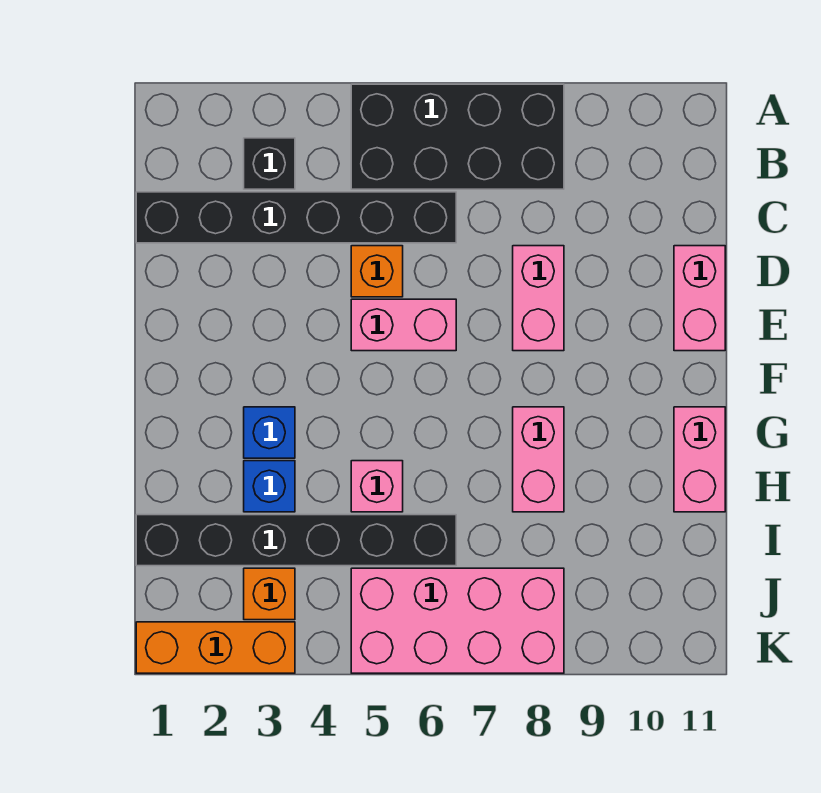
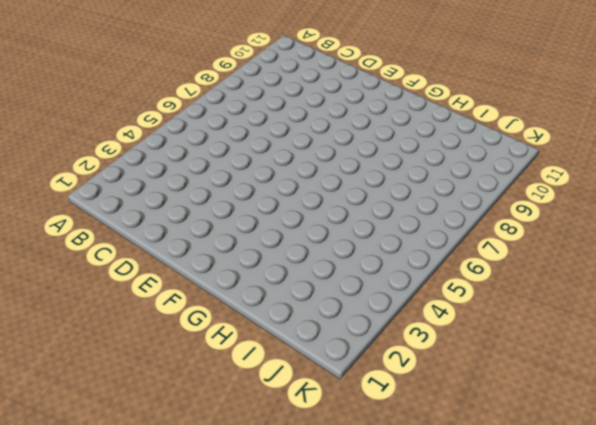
none -> black brick A5:B8 level 1
none -> black brick B3 level 1
none -> black brick C1:C6 level 1

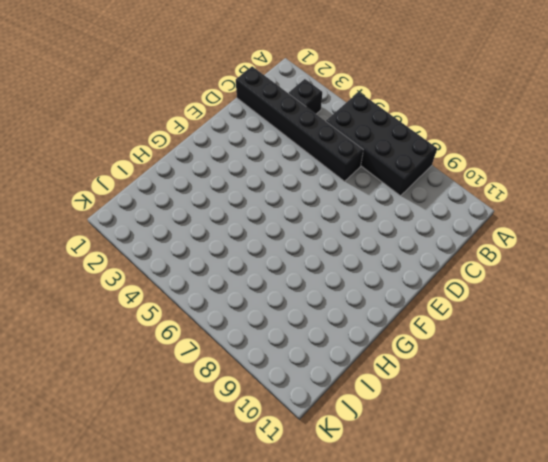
none -> orange brick D5 level 1
none -> pink brick D8:E8 level 1
none -> pink brick D11:E11 level 1

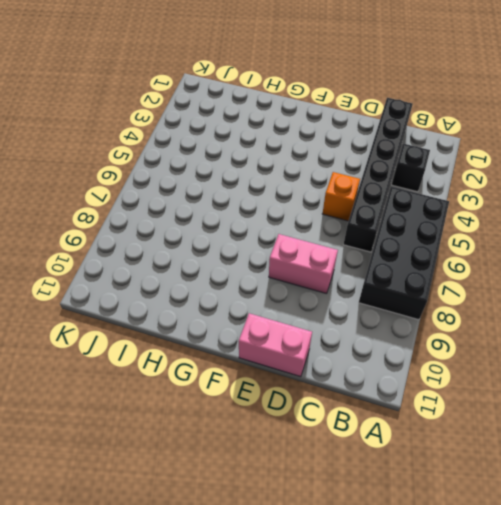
none -> pink brick E5:E6 level 1
none -> blue brick G3 level 1
none -> pink brick G8:H8 level 1

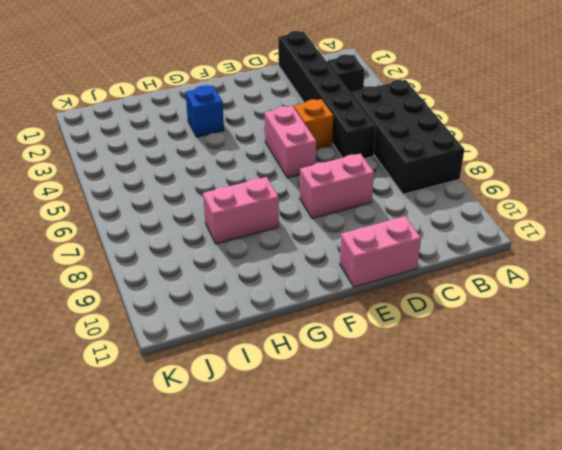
none -> pink brick G11:H11 level 1
none -> blue brick H3 level 1
none -> pink brick H5 level 1

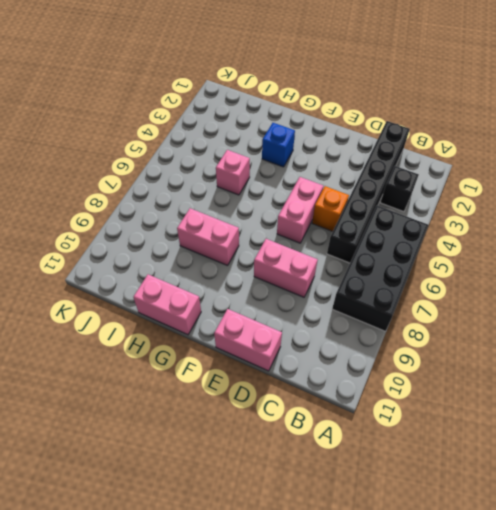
none -> blue brick H3 level 1
none -> black brick I1:I6 level 1
none -> orange brick J3 level 1

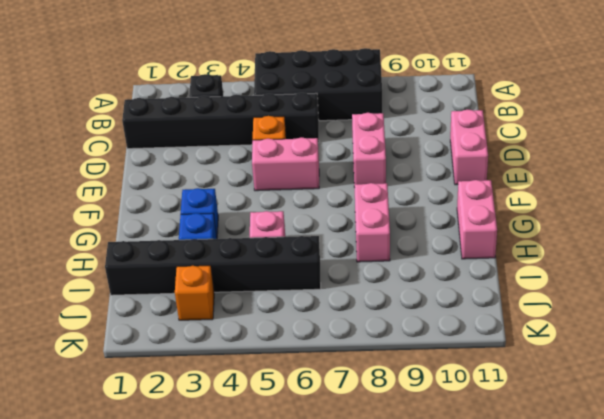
none -> pink brick J5:K8 level 1
none -> orange brick K1:K3 level 1

